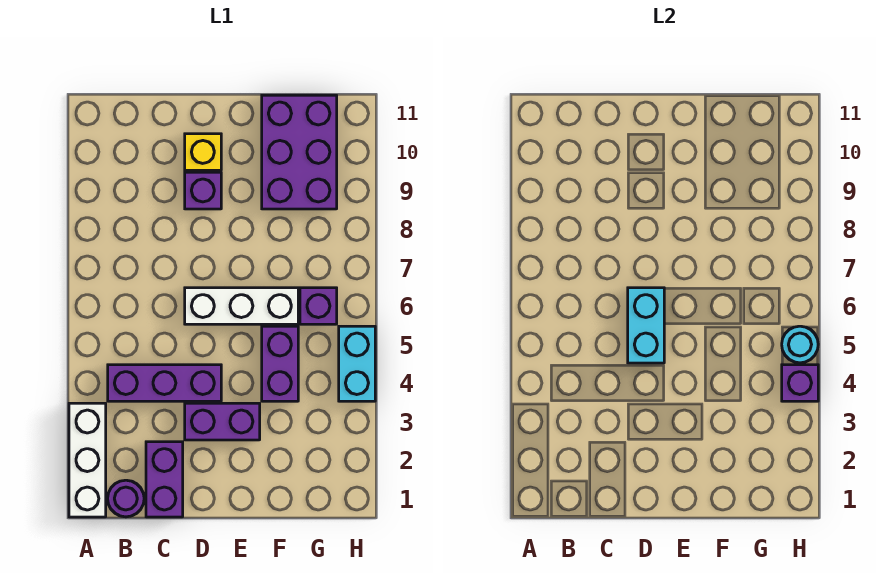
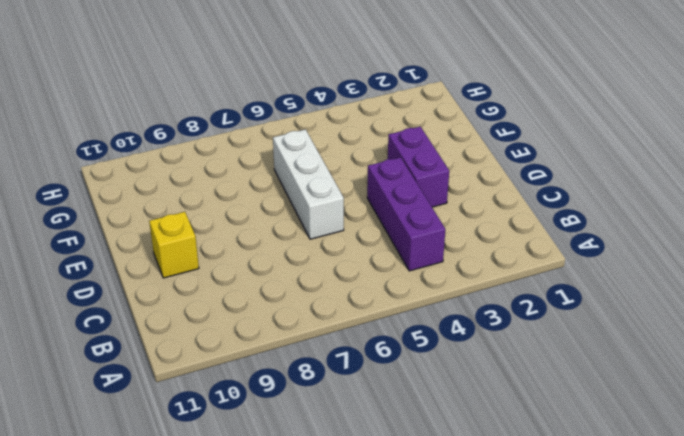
none -> white brick A1:A3 level 1
none -> purple round brick B1 level 1
none -> purple brick C1:C2 level 1

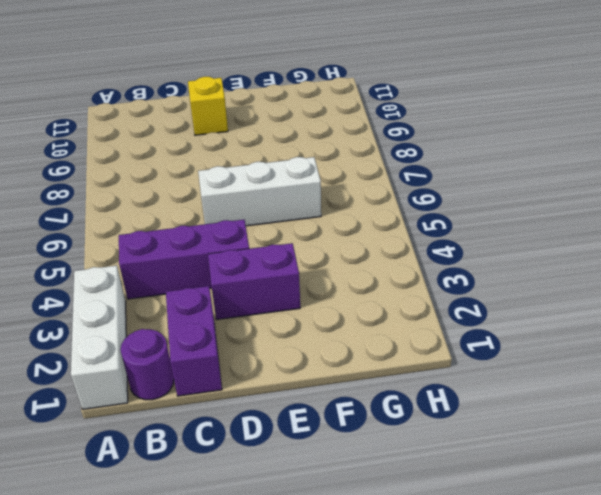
none -> purple brick D9 level 1
none -> purple brick F4:F5 level 1
none -> purple brick F9:G11 level 1

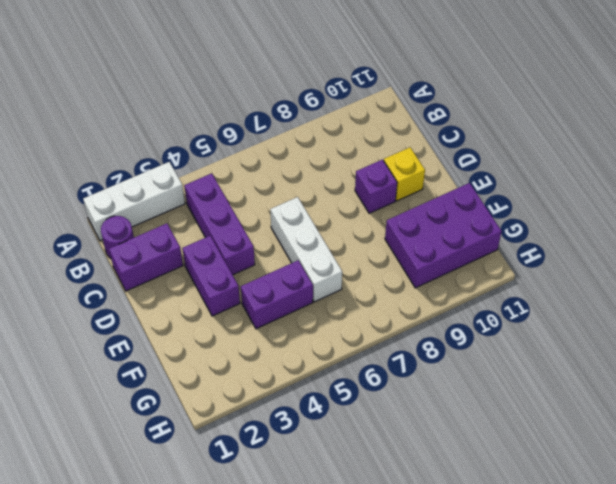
none -> purple brick G6 level 1
none -> cyan brick H4:H5 level 1
none -> cyan brick D5:D6 level 2

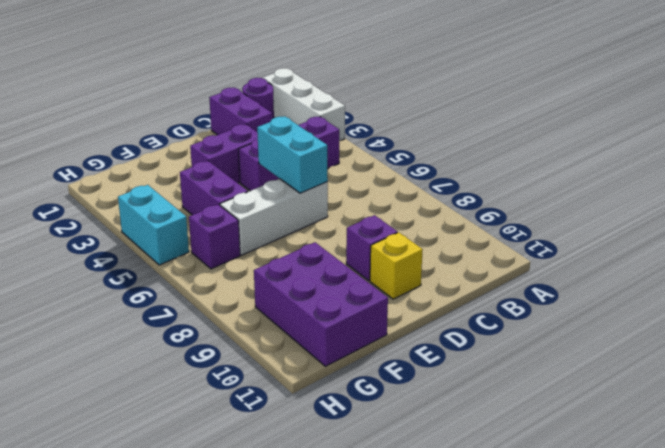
none -> purple brick H4 level 2
none -> cyan round brick H5 level 2

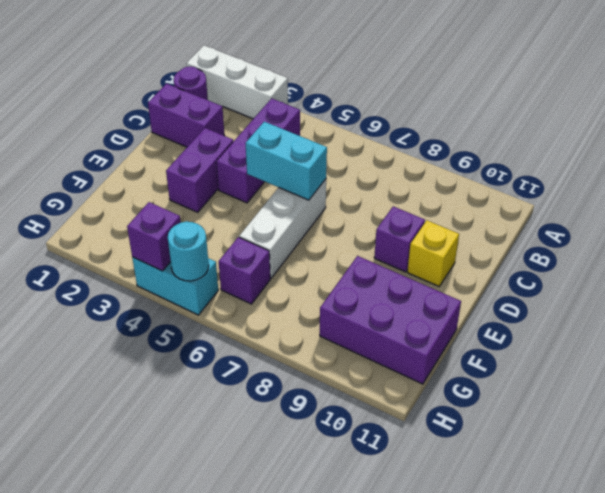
none -> purple brick F4:F5 level 1

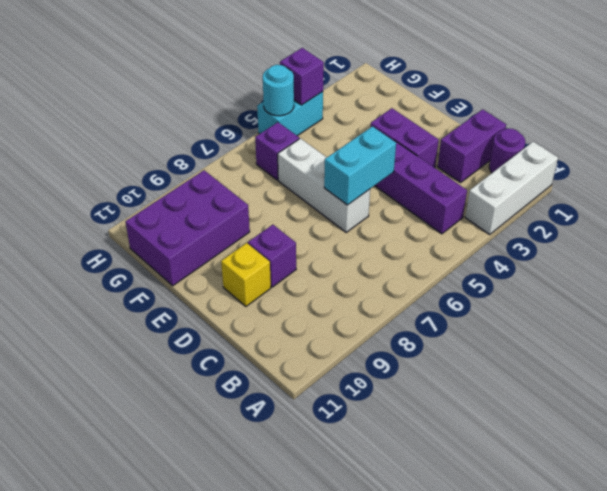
none -> purple brick F4:F5 level 1

